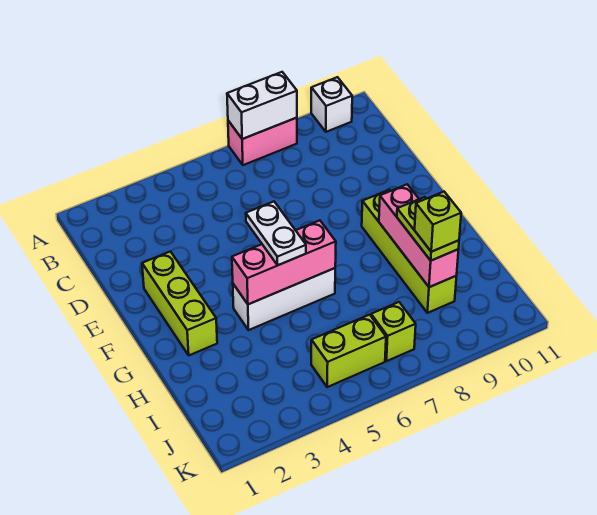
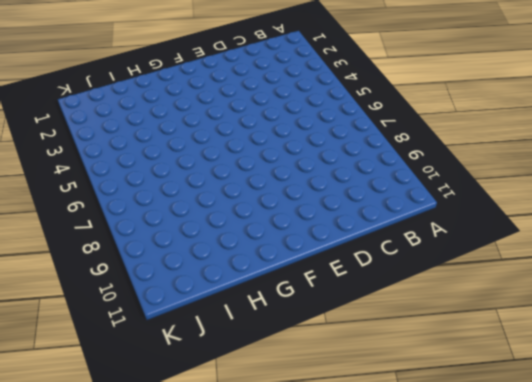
none -> pink brick A7:A8 level 1
none -> white brick A10 level 1
none -> lime brick E2:G2 level 1

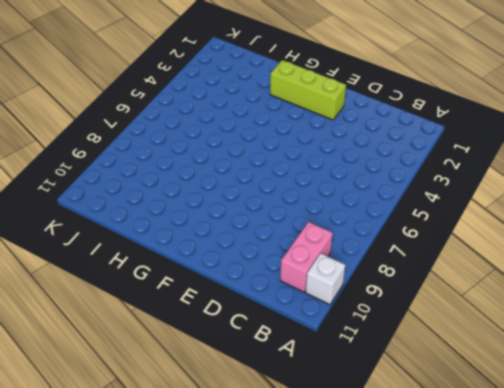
pink brick B9:B10 level 1 -> pink brick A7:A8 level 1
none -> lime brick F9:I9 level 1
none -> white brick G4:G6 level 1
none -> lime brick J5:J6 level 1

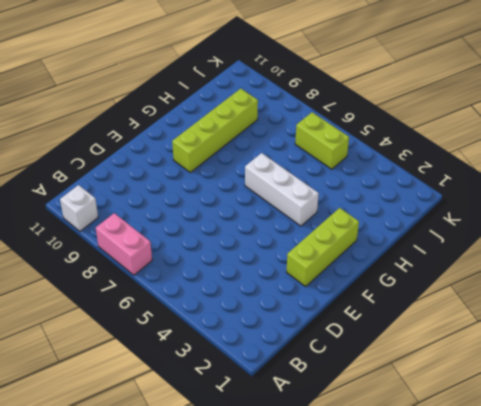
none -> lime brick J7 level 1
none -> white brick A7:A8 level 2
none -> pink brick G4:G6 level 2

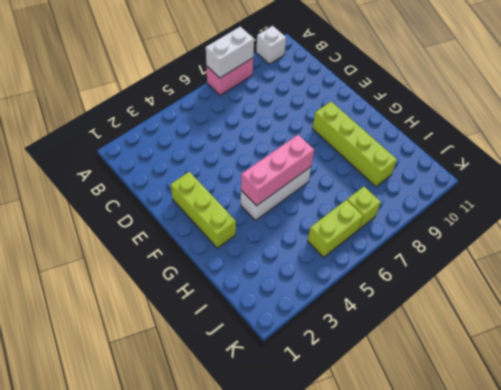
none -> pink brick G9:I9 level 2
none -> white plate F5:G5 level 3
none -> lime plate H9:I9 level 3

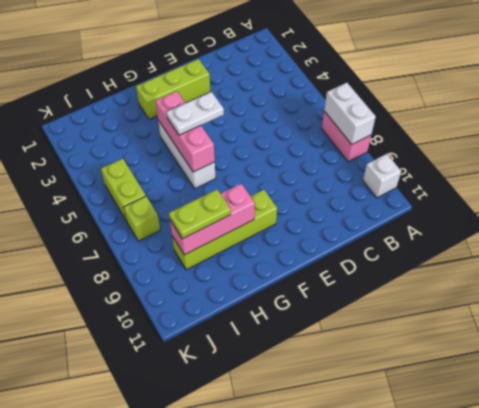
none -> lime brick I9 level 4

